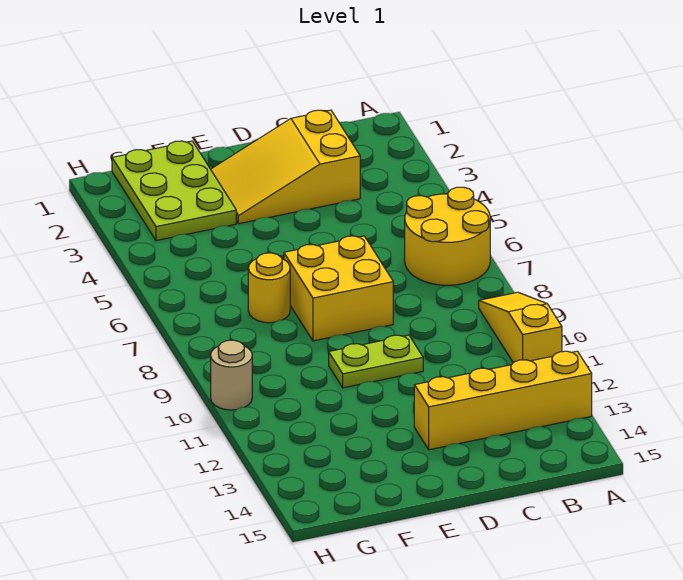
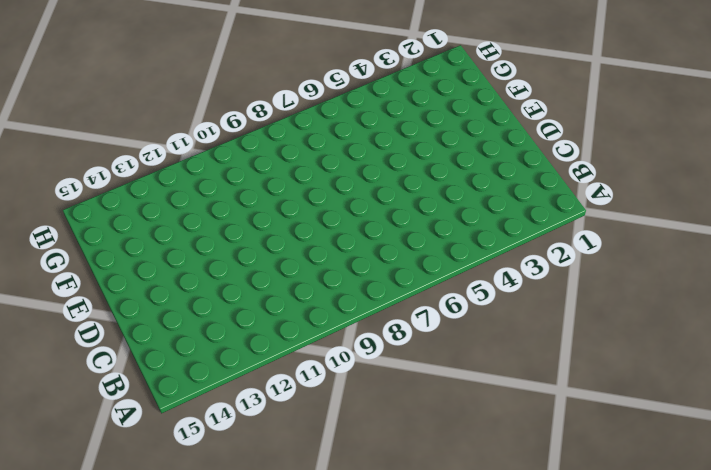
none -> yellow round brick A6:B7 level 1
none -> yellow slope A9:A11 level 1 top 11

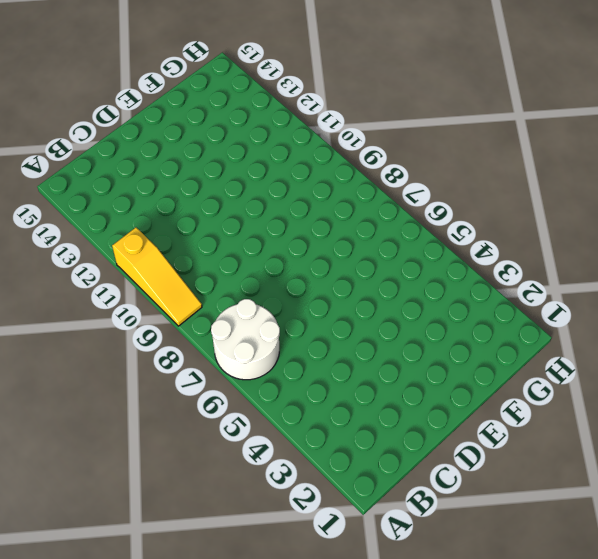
white round brick A6:B7 level 1 -> yellow round brick A6:B7 level 1
none -> yellow brick A13:D13 level 1
none -> yellow slope C2:E3 level 1 top C

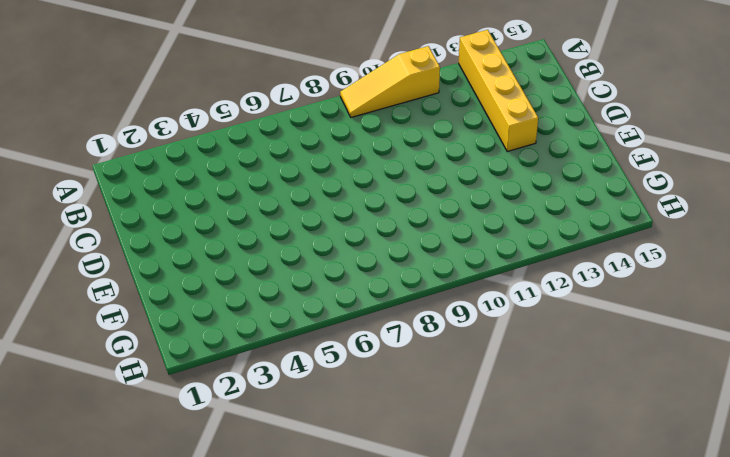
none -> yellow round brick A6:B7 level 1
none -> yellow slope C2:E3 level 1 top C

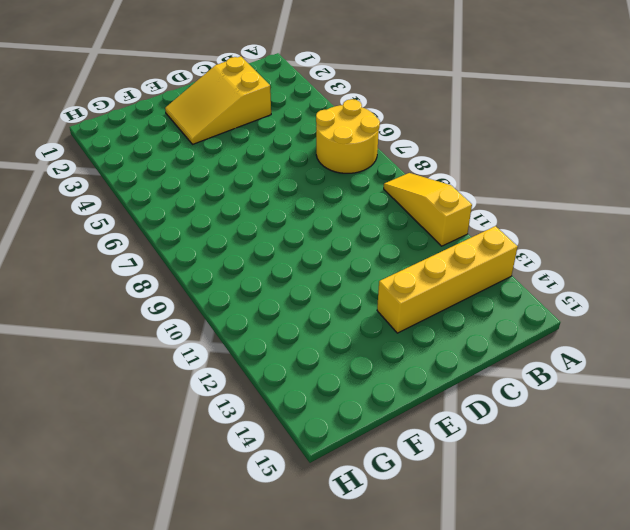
none -> yellow brick D7:E8 level 1
none -> lime plate D10:E10 level 1

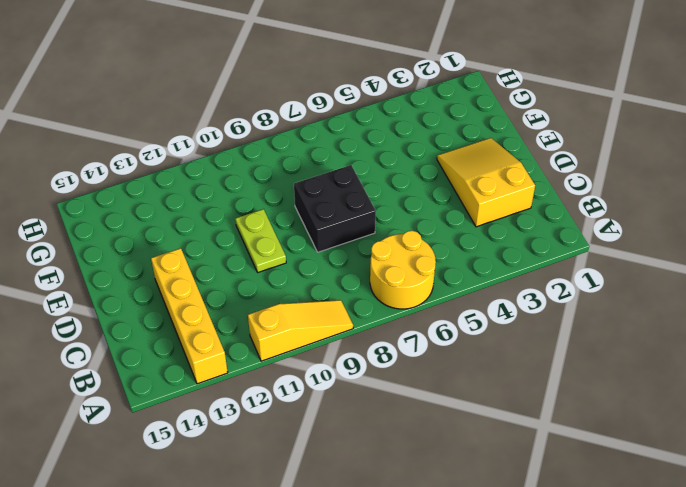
black brick D7:E8 level 1 -> yellow brick D7:E8 level 1
none -> lime plate F1:G3 level 1
none -> yellow round brick F7 level 1

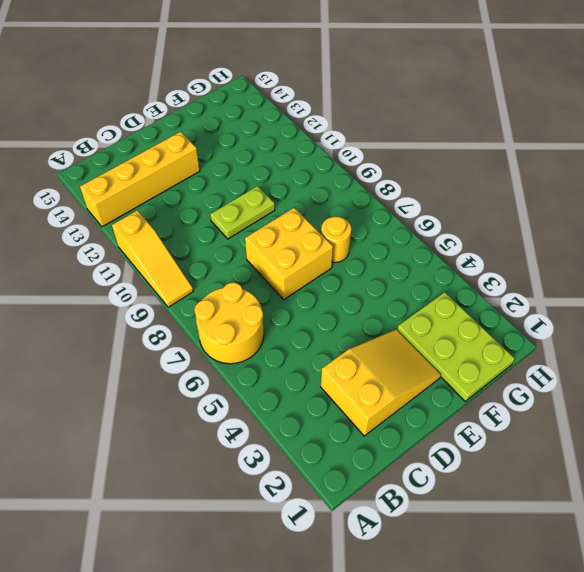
none -> tan round brick H10 level 1

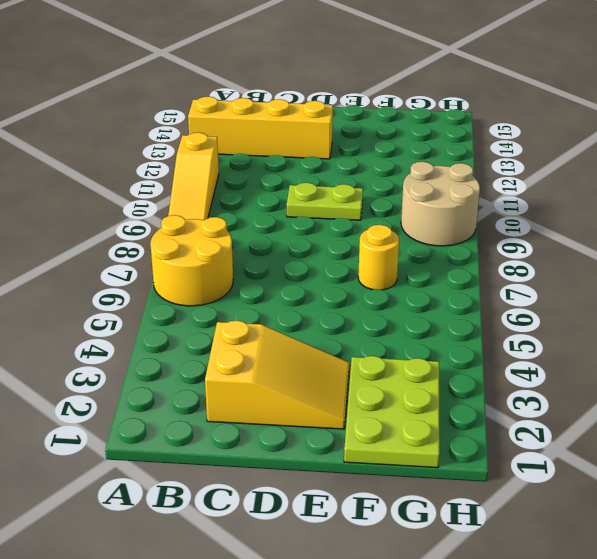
tan round brick G9:H10 level 1 -> tan round brick H10 level 1
none -> yellow brick D7:E8 level 1

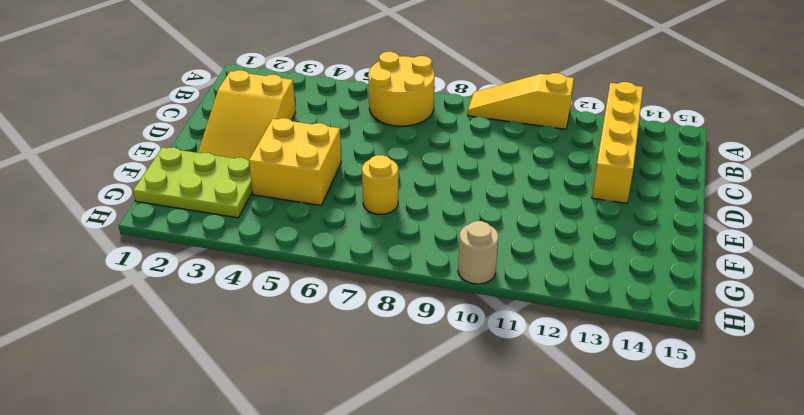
yellow brick E4:F5 level 1 -> yellow brick D7:E8 level 1
none -> lime plate D10:E10 level 1

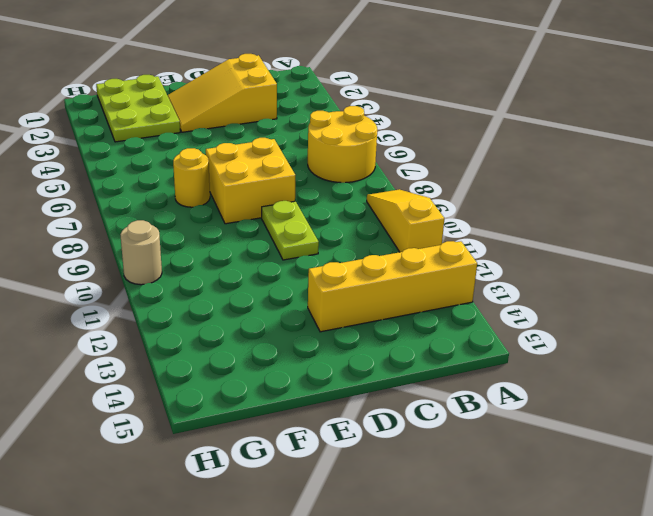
lime plate D9:D10 level 1 -> lime plate D10:E10 level 1

